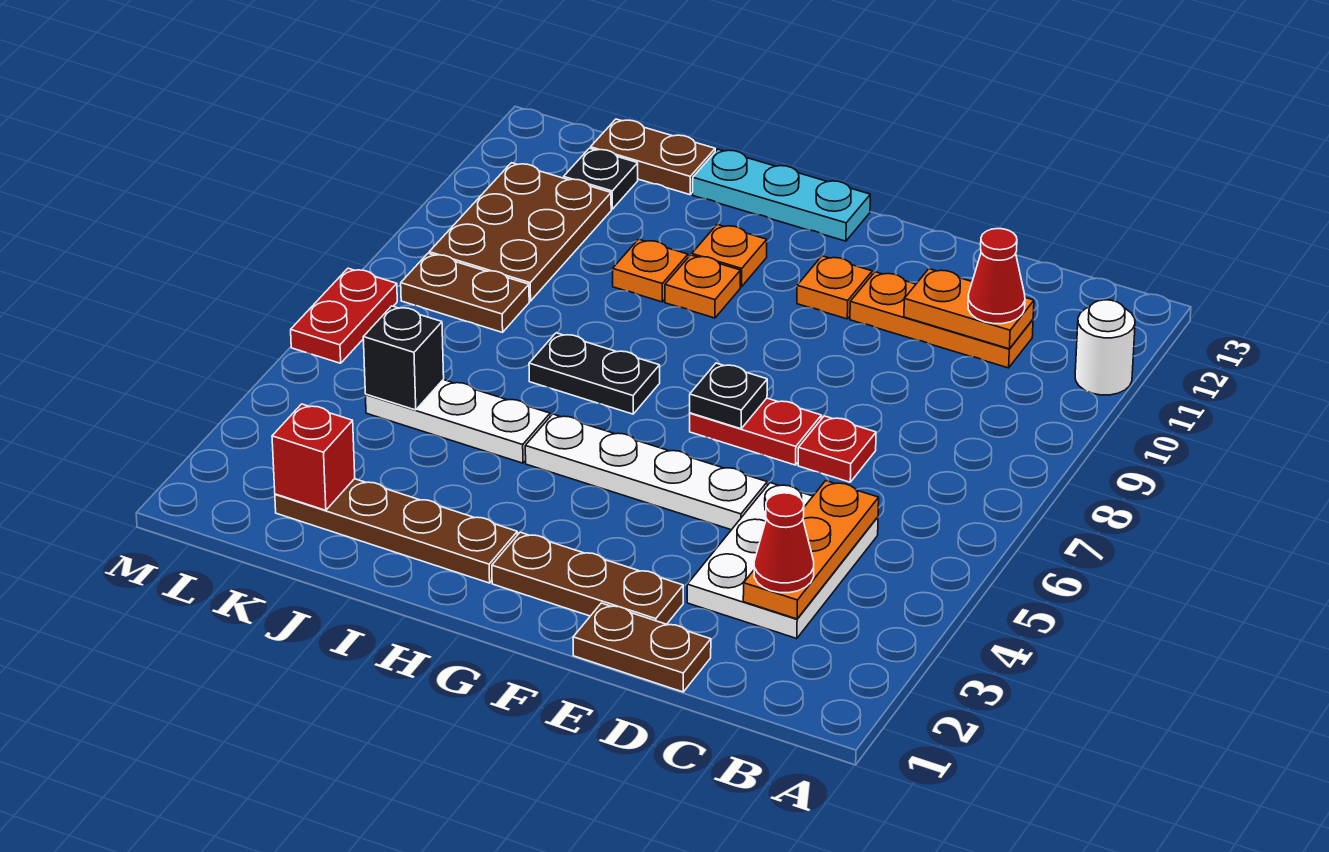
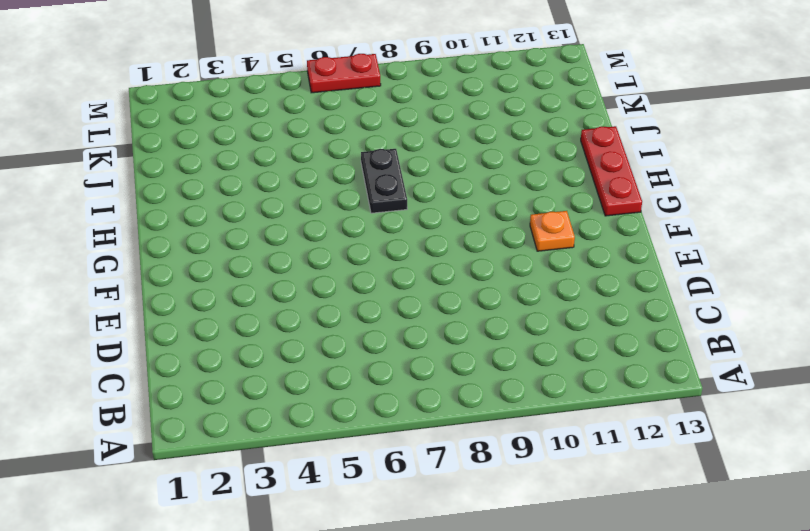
red plate G13:I13 level 1 -> cyan plate G13:I13 level 1
none -> white round brick A11 level 1
none -> white plate C3:D5 level 1
none -> orange plate C11:E11 level 1

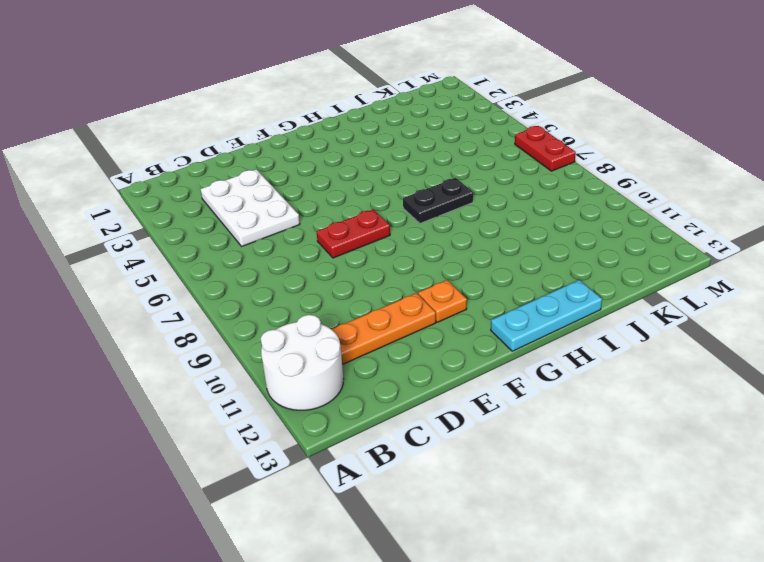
white round brick A11:B12 level 1 -> white round brick A11 level 1
none -> brown plate D1:E1 level 1
none -> red plate D7 level 1
none -> brown plate E2:G2 level 1

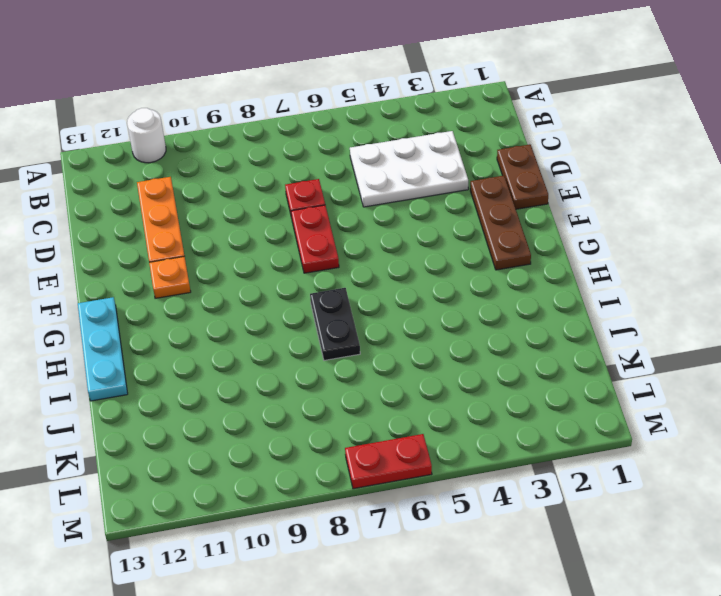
none -> white plate E5:H5 level 1
none -> brown plate H2:K2 level 1
none -> orange plate H10 level 1

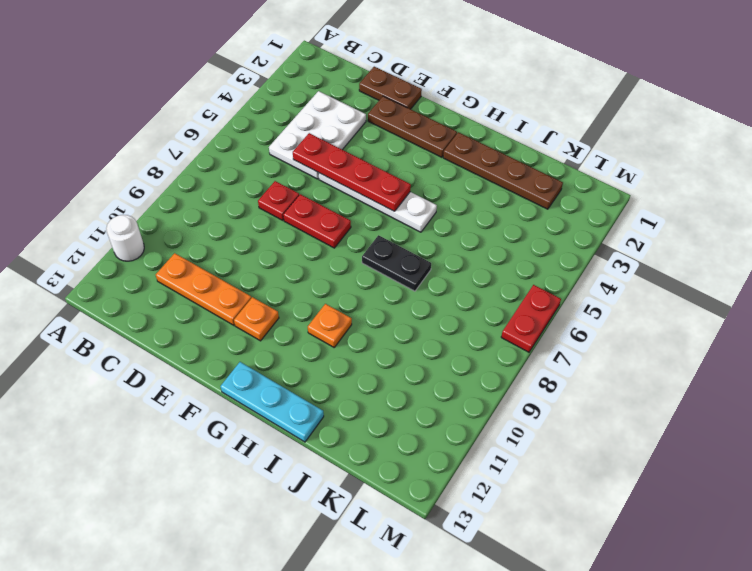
red plate D5:G5 level 2 -> none
none -> orange plate H11 level 1
none -> white plate I5:K5 level 1
none -> orange plate I10 level 1

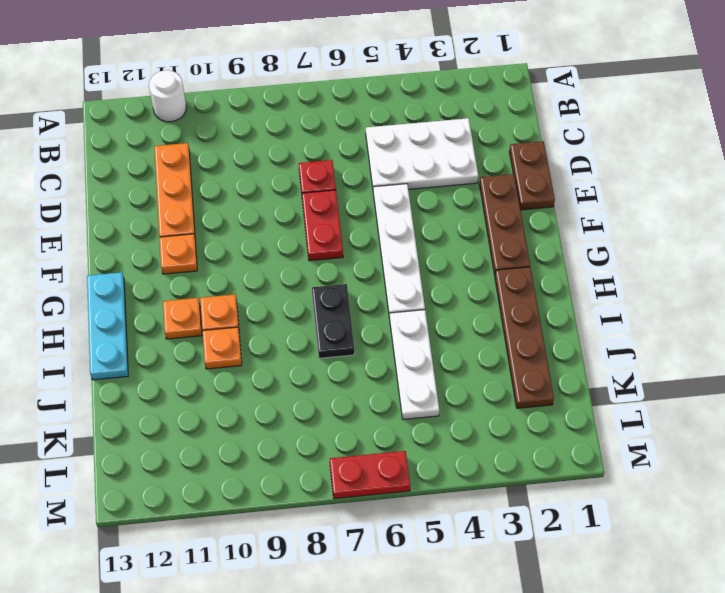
none -> brown plate J13:K13 level 1
none -> brown plate K8:L8 level 1
none -> brown plate K9:L11 level 1

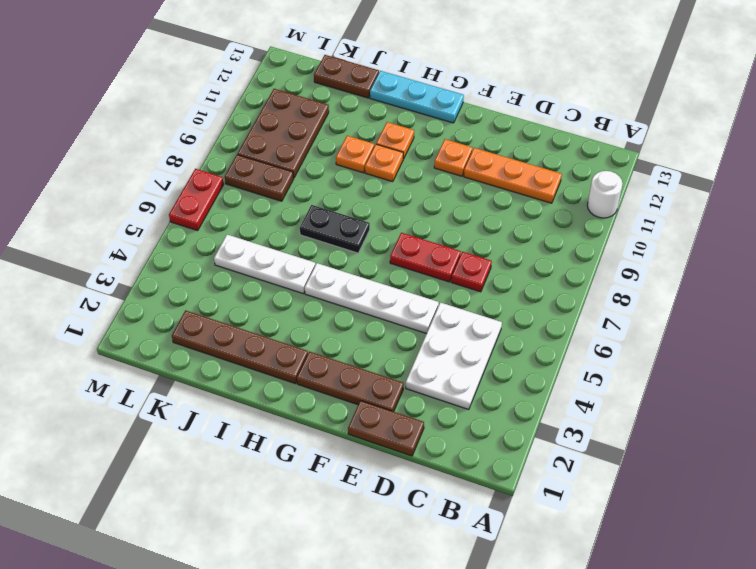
none -> black plate K12 level 1
none -> orange plate C3:C5 level 2
none -> orange plate C11:D11 level 2

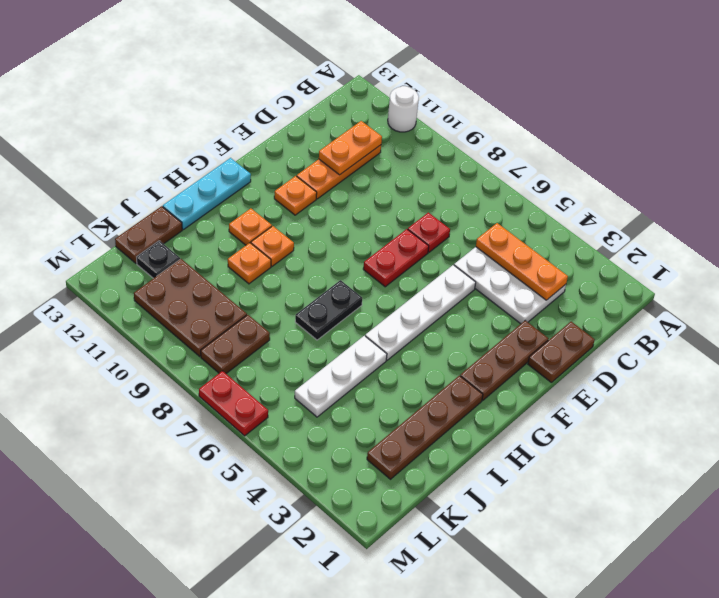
none -> black plate F7 level 2
none -> red brick K2 level 2
none -> black brick K5 level 2

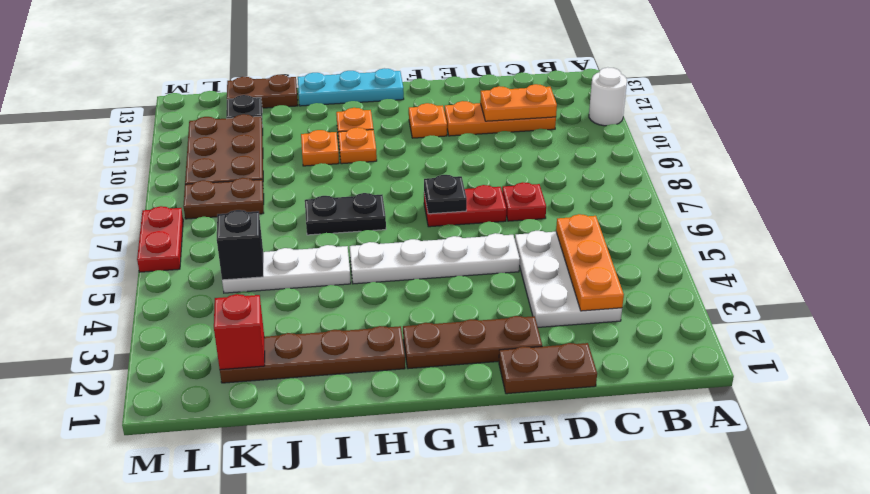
none -> red cone C3 level 3
none -> red cone C11 level 3

